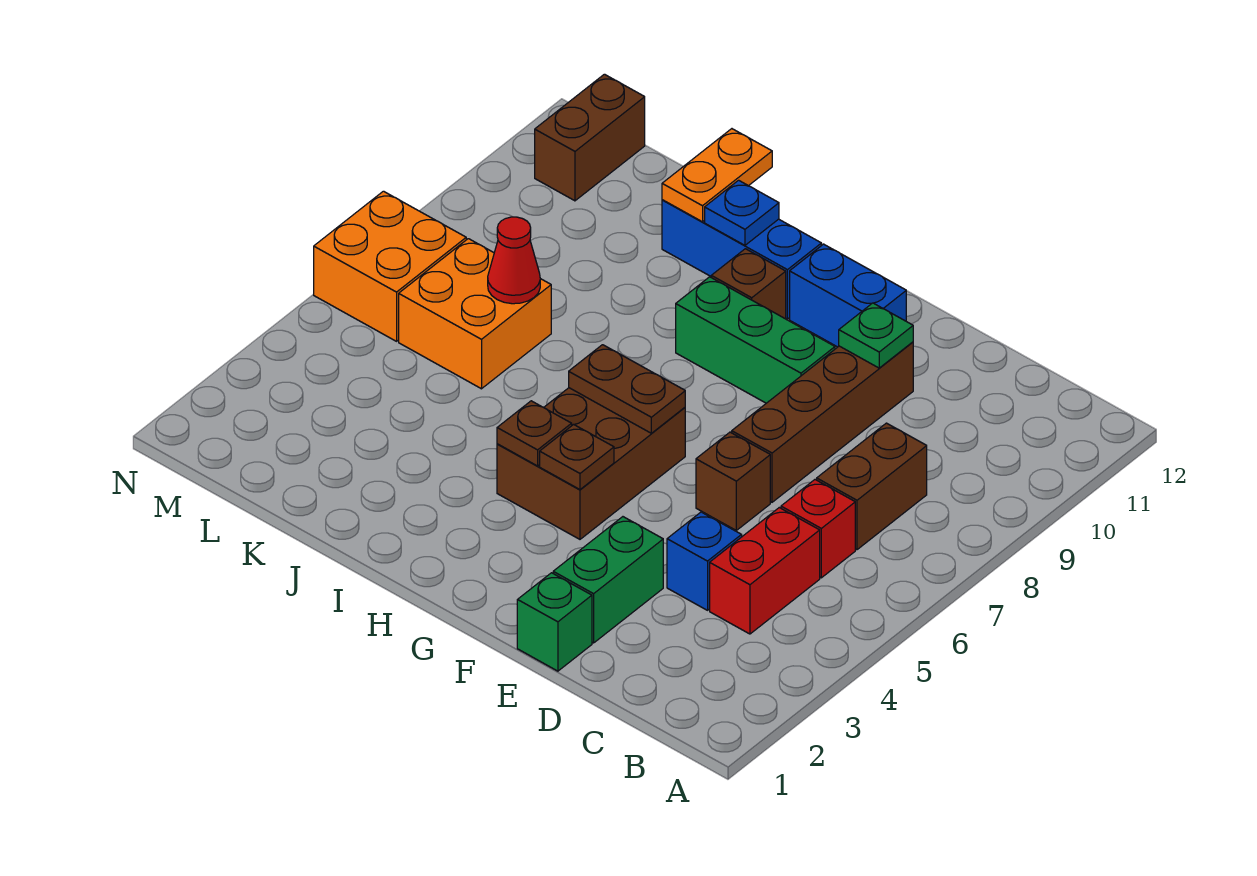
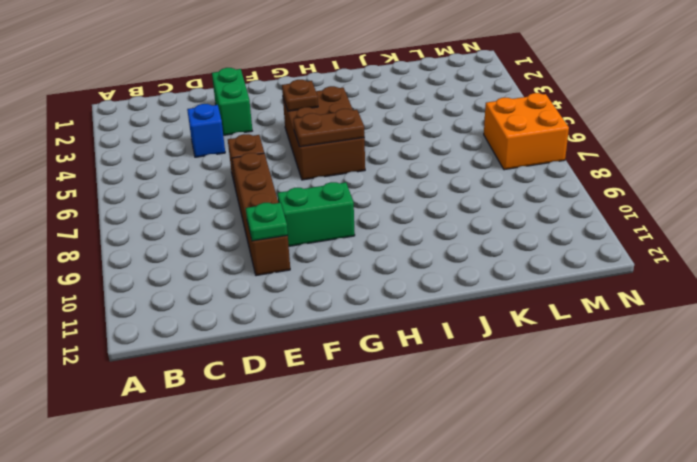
green brick F9:G9 level 1 -> green brick F9:H9 level 1
none -> red brick C4:C5 level 1
none -> red brick C6 level 1
none -> brown brick C7:C8 level 1

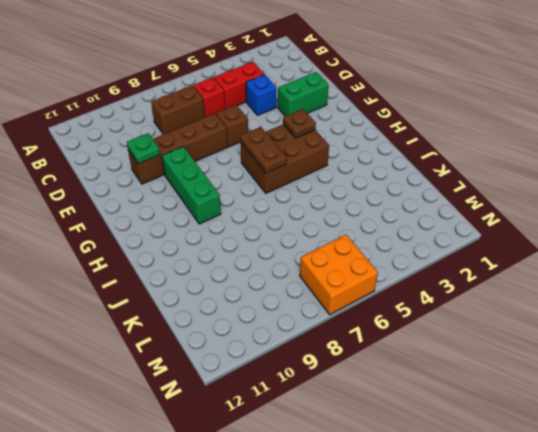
none -> green brick E1 level 1
none -> blue brick F11:G11 level 1
none -> brown brick H10 level 1

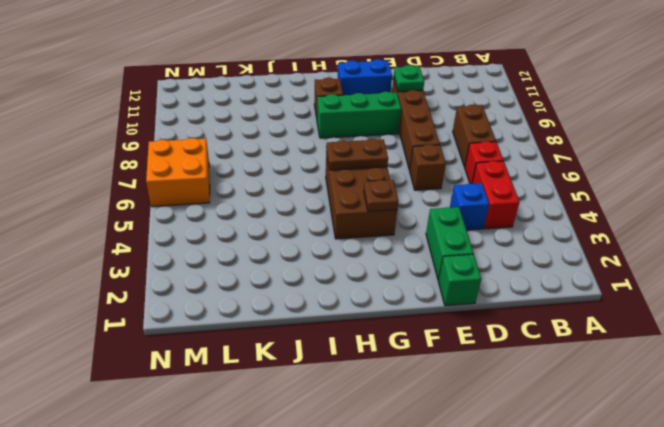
none -> blue brick H11:J11 level 1
none -> orange brick K6:L7 level 1
none -> brown brick M11:M12 level 1

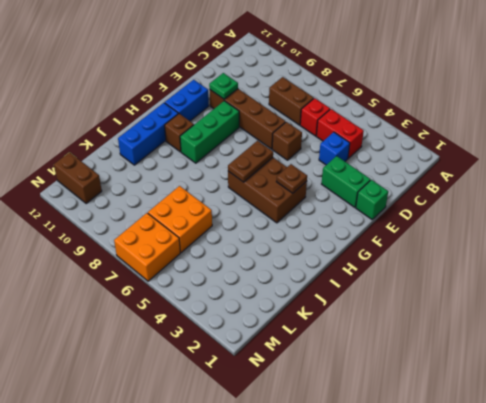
none -> brown plate H4 level 2
none -> blue plate I11 level 2
none -> orange plate J11:J12 level 2

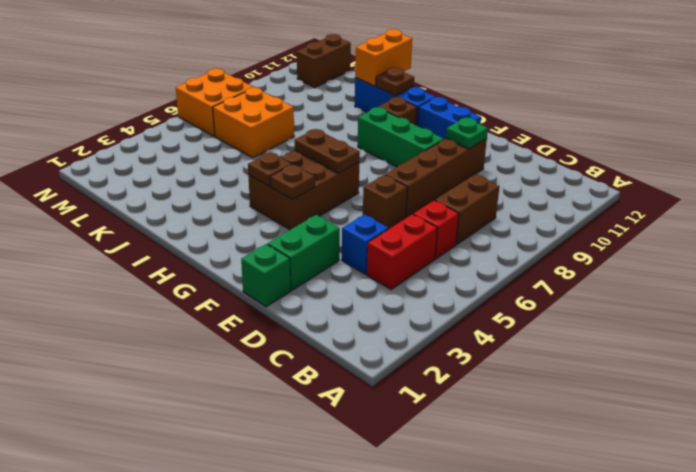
brown plate I11 level 2 -> blue plate I11 level 2
orange brick J11:J12 level 2 -> orange plate J11:J12 level 2
none -> red cone K7 level 2

